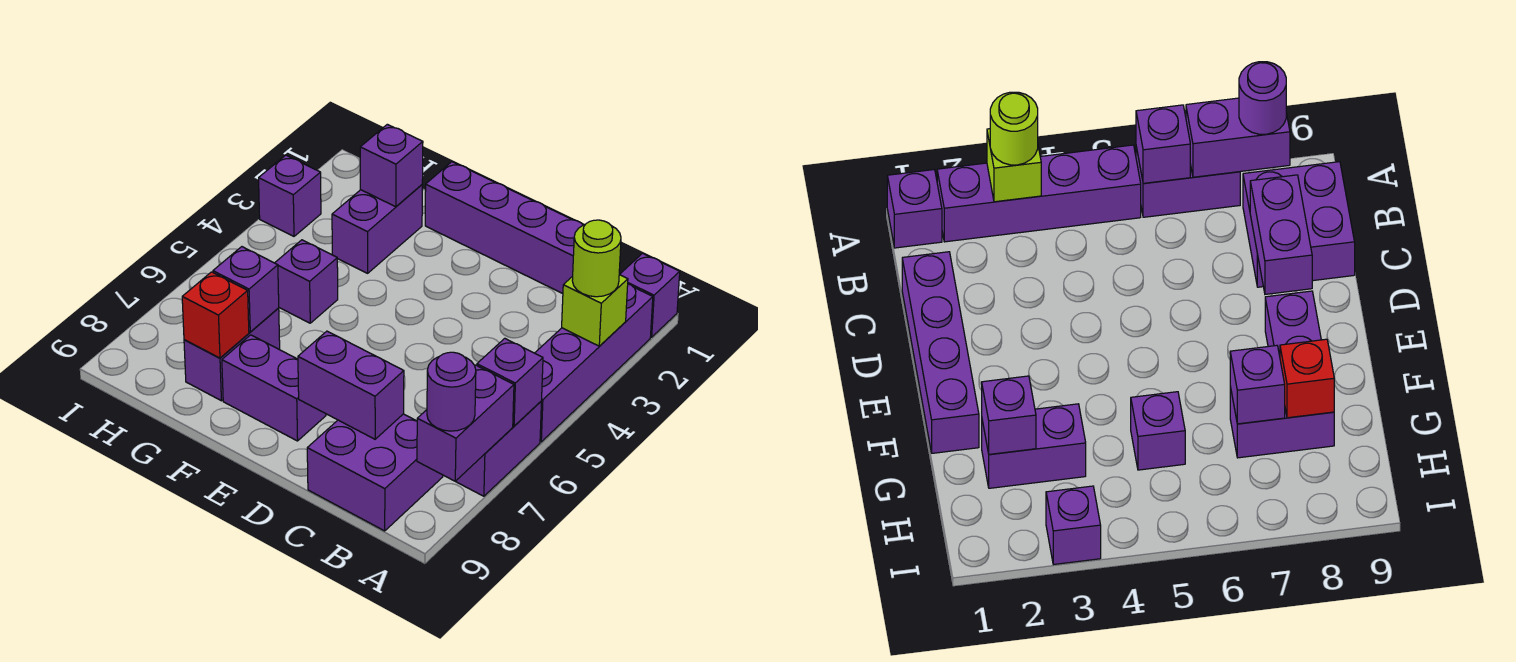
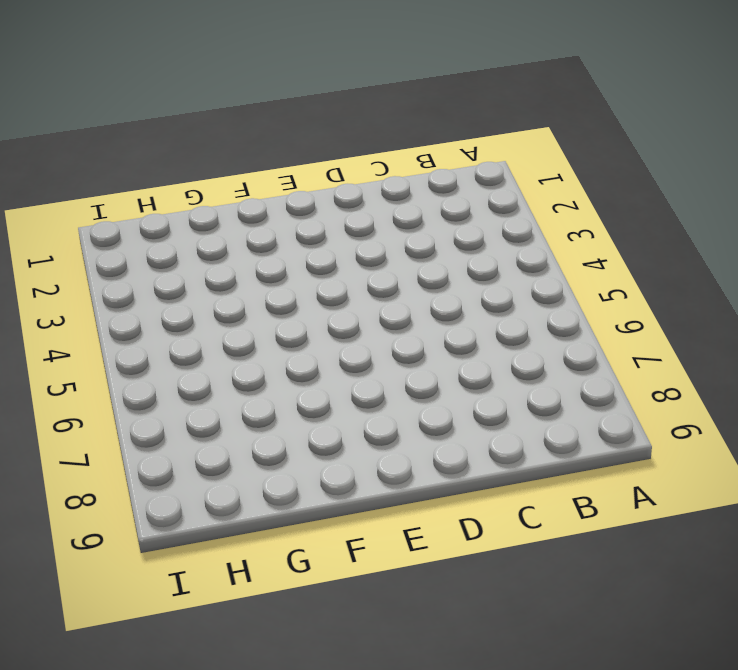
none -> purple brick A1 level 1
none -> purple brick A2:A5 level 1
none -> purple brick A6:A7 level 1

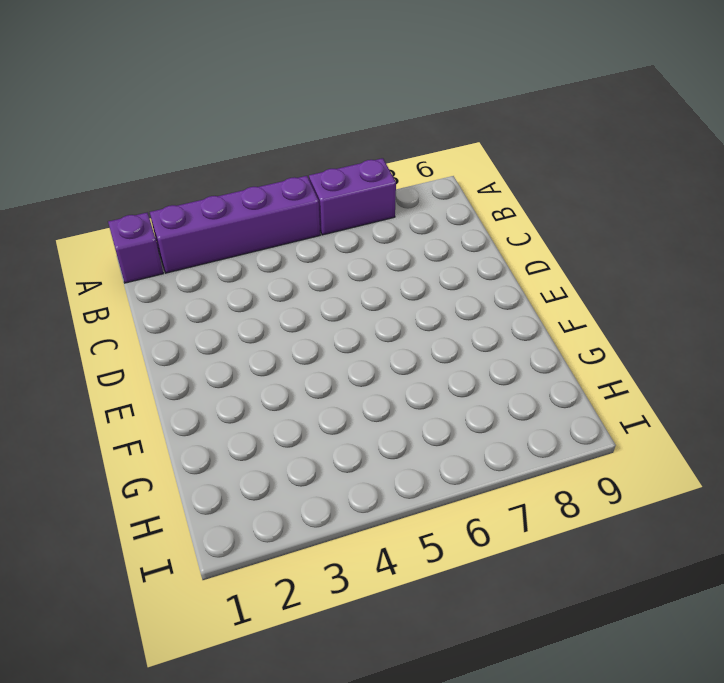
none -> purple brick B8:C9 level 1
none -> purple brick C1:F1 level 1
none -> purple brick E8:F8 level 1

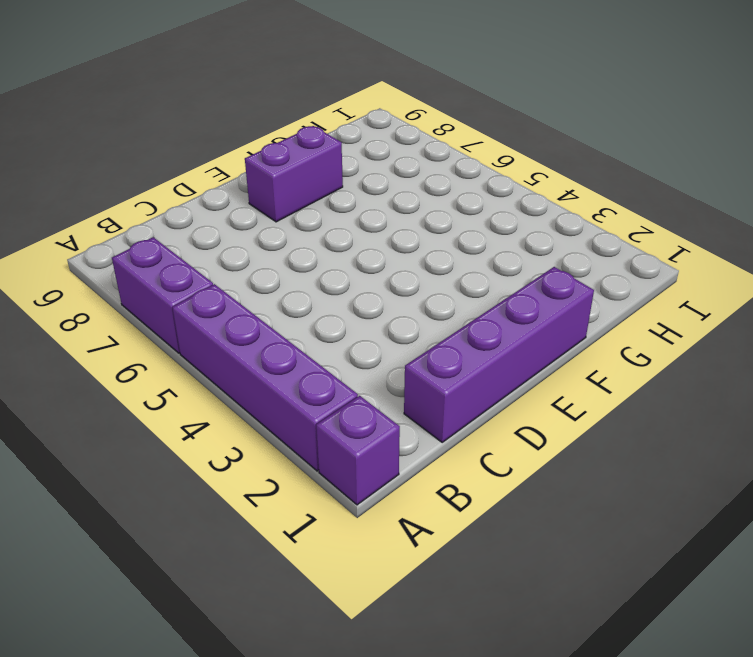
none -> purple brick B8:C9 level 1
none -> purple brick G2:G3 level 1
none -> purple brick G5 level 1

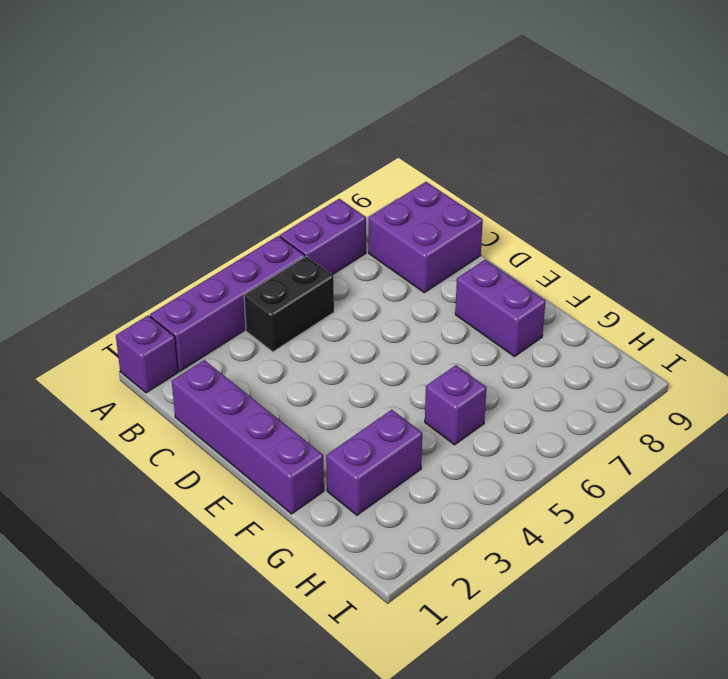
black brick B4:B5 level 1 -> none
none -> purple brick G7:G8 level 1
none -> purple brick I3 level 1
none -> lime brick A3 level 2

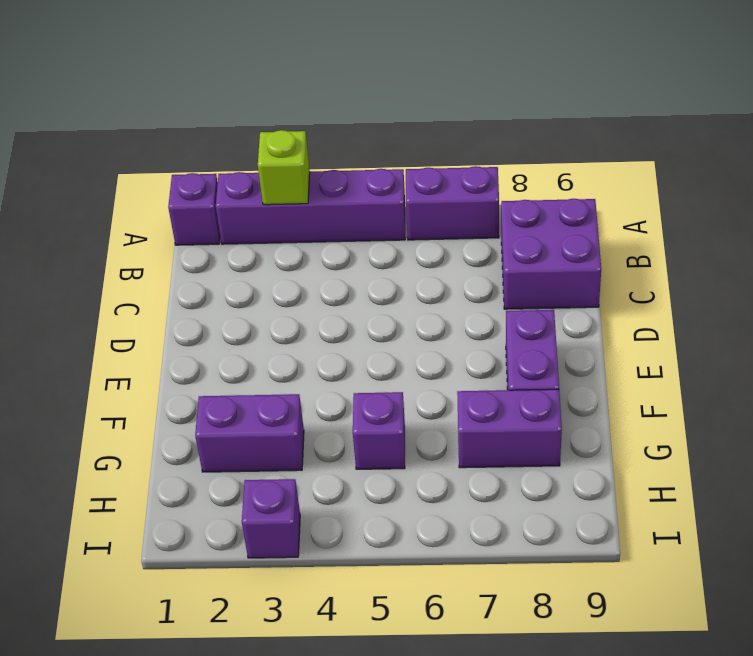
none -> purple brick C1:F1 level 1
none -> purple brick A6 level 2
none -> purple brick A7:A8 level 2

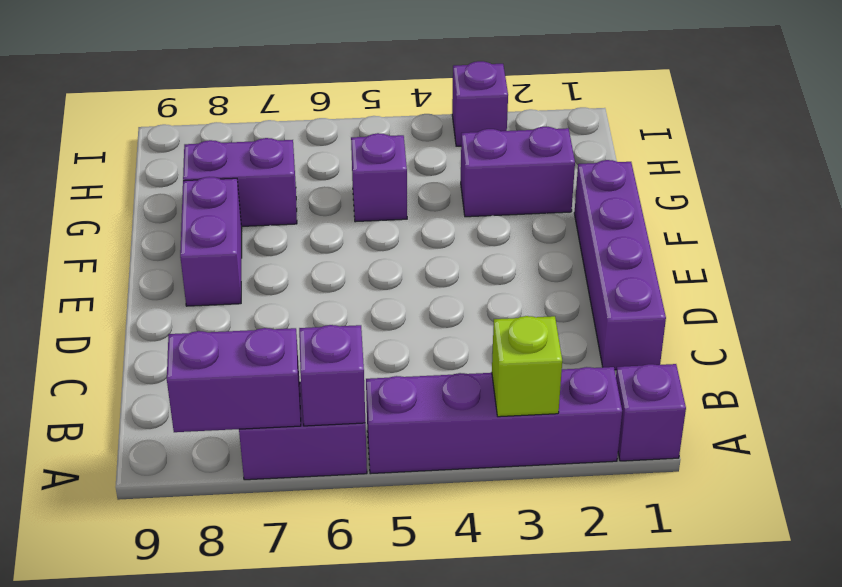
none -> purple brick B8:C9 level 1
none -> purple brick C8:D8 level 2
none -> purple brick G2 level 2

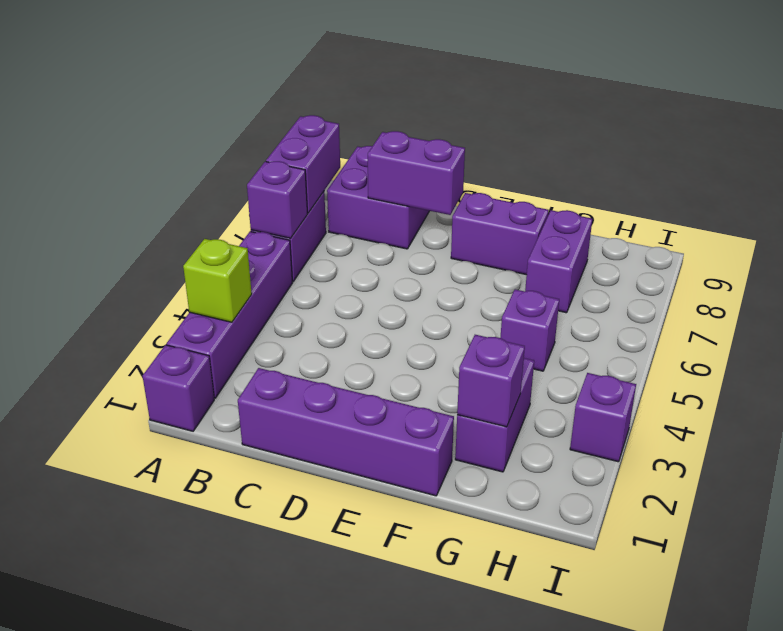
none -> purple brick G7 level 2
none -> red brick G8 level 2
none -> lime round brick A3 level 3

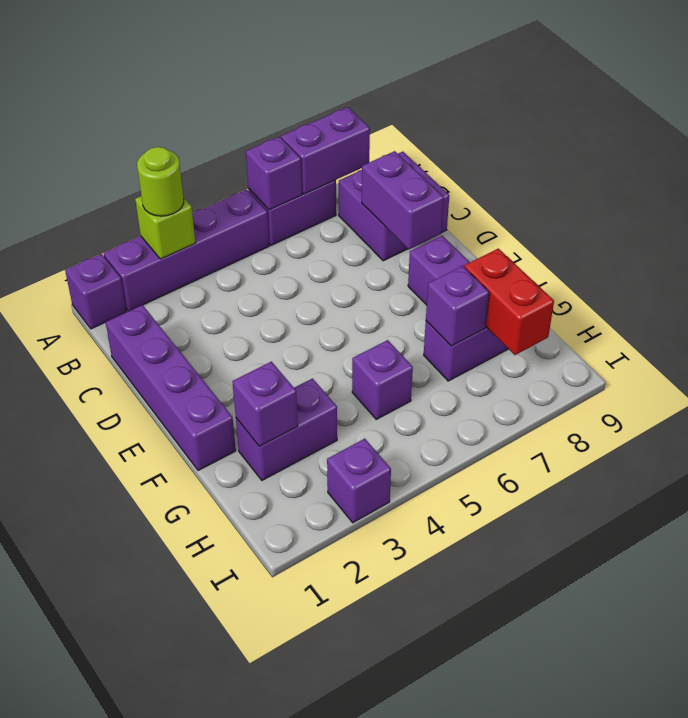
red brick G8:H8 level 2 -> red brick G8 level 2
none -> purple round brick A8 level 3

